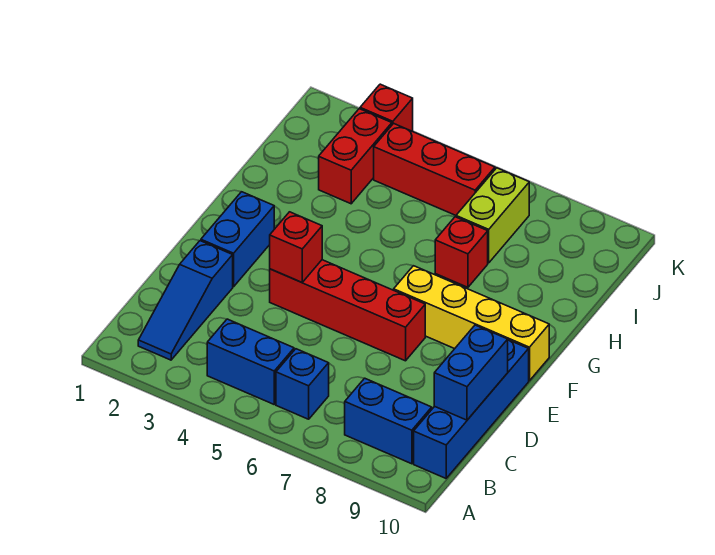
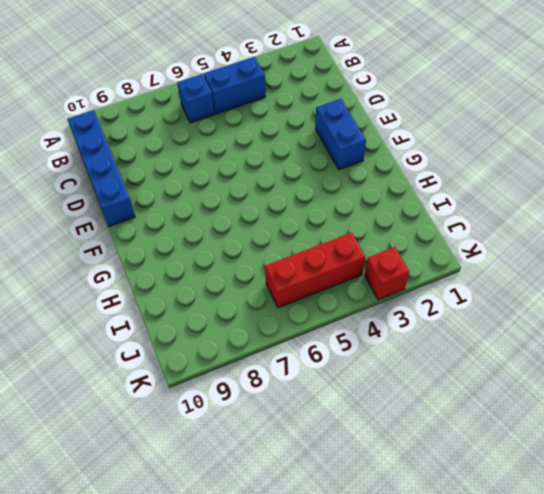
none -> blue slope B2:D2 level 1 top D
none -> blue brick B8:B9 level 1
none -> red brick E4:E7 level 1

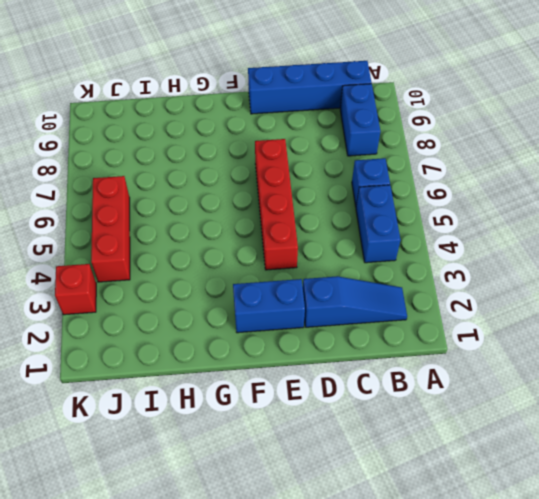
none -> yellow brick F7:F10 level 1
none -> red brick H7 level 1
none -> red brick I3:J3 level 1

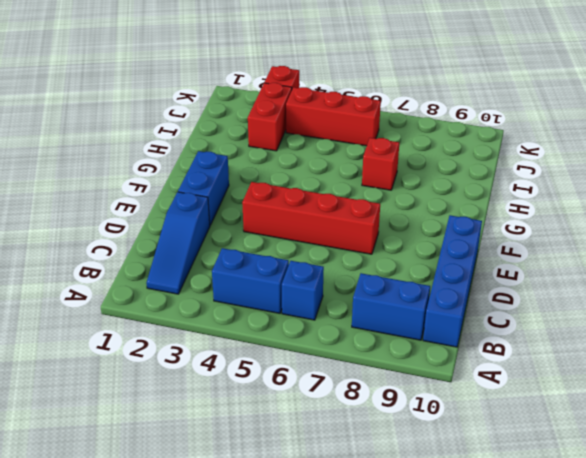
none -> yellow brick F7:F10 level 1
none -> lime brick I7:J7 level 1
none -> blue brick C10:D10 level 2

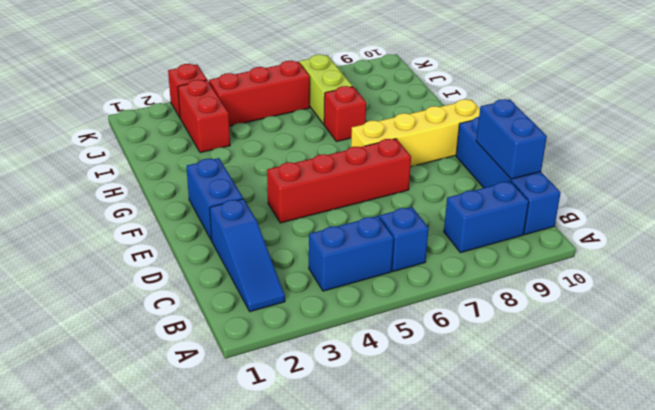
none -> red brick E4 level 2

